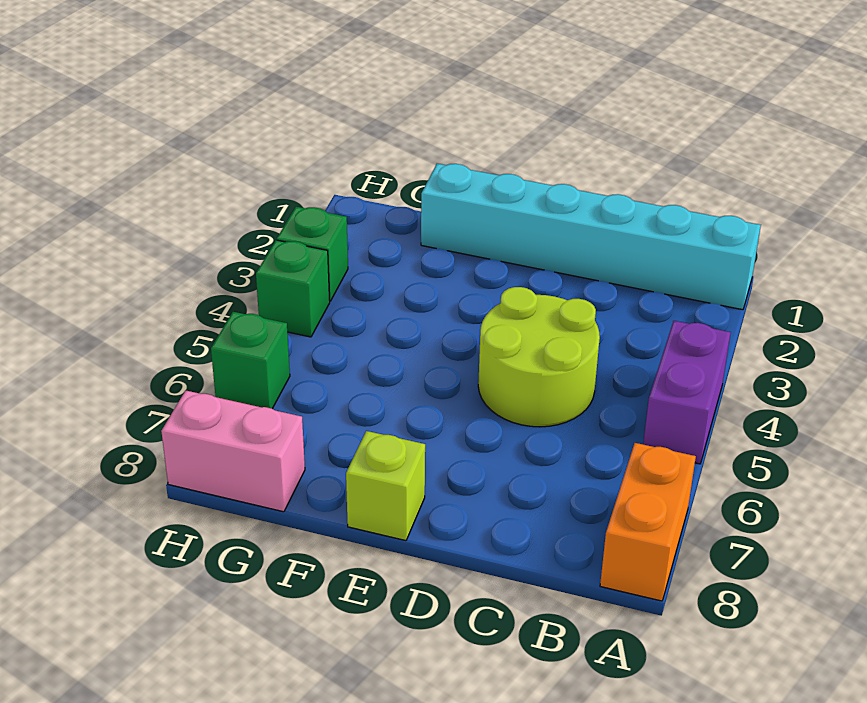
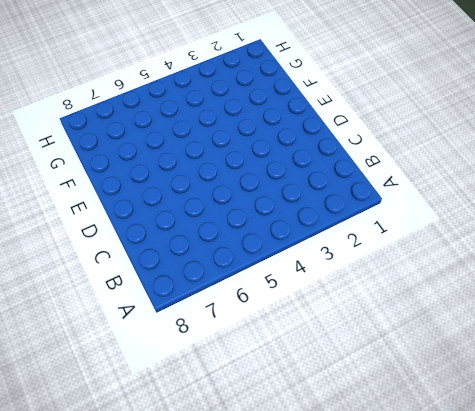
none -> cyan brick A1:F1 level 1
none -> purple brick A4:A5 level 1

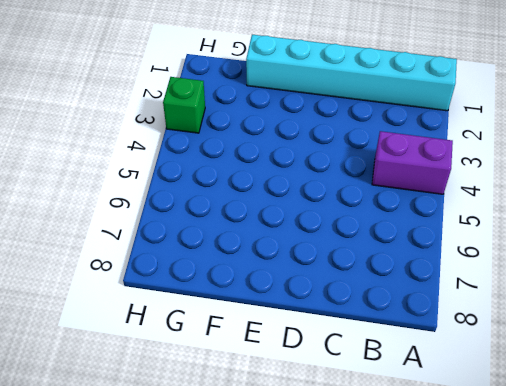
purple brick A4:B4 level 1 -> purple brick A4:A5 level 1
none -> orange brick A7:A8 level 1
none -> lime round brick C4:D5 level 1

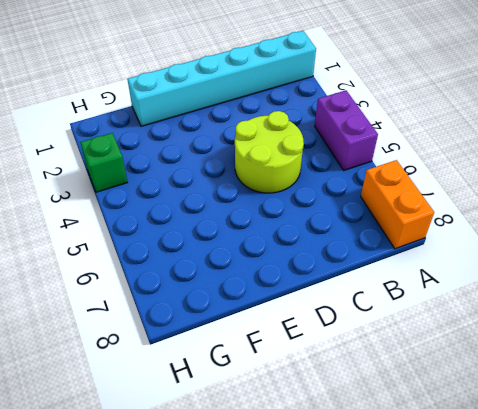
none -> lime brick E8 level 1
none -> pink brick G8:H8 level 1

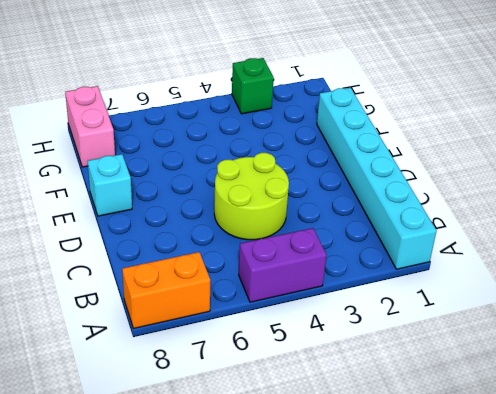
cyan brick E8 level 1 -> lime brick E8 level 1
none -> green brick H4 level 1
none -> green brick H6 level 1

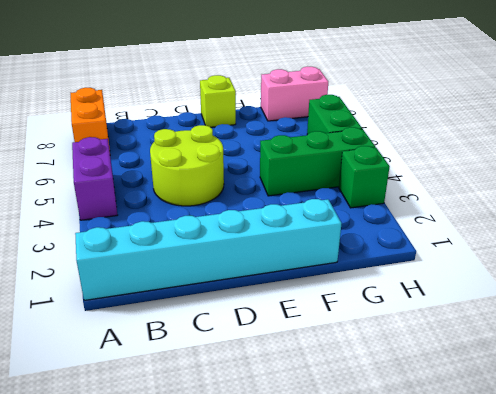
green brick F4:H4 level 1 -> green brick H4 level 1
green brick H5:H6 level 1 -> green brick H6 level 1

